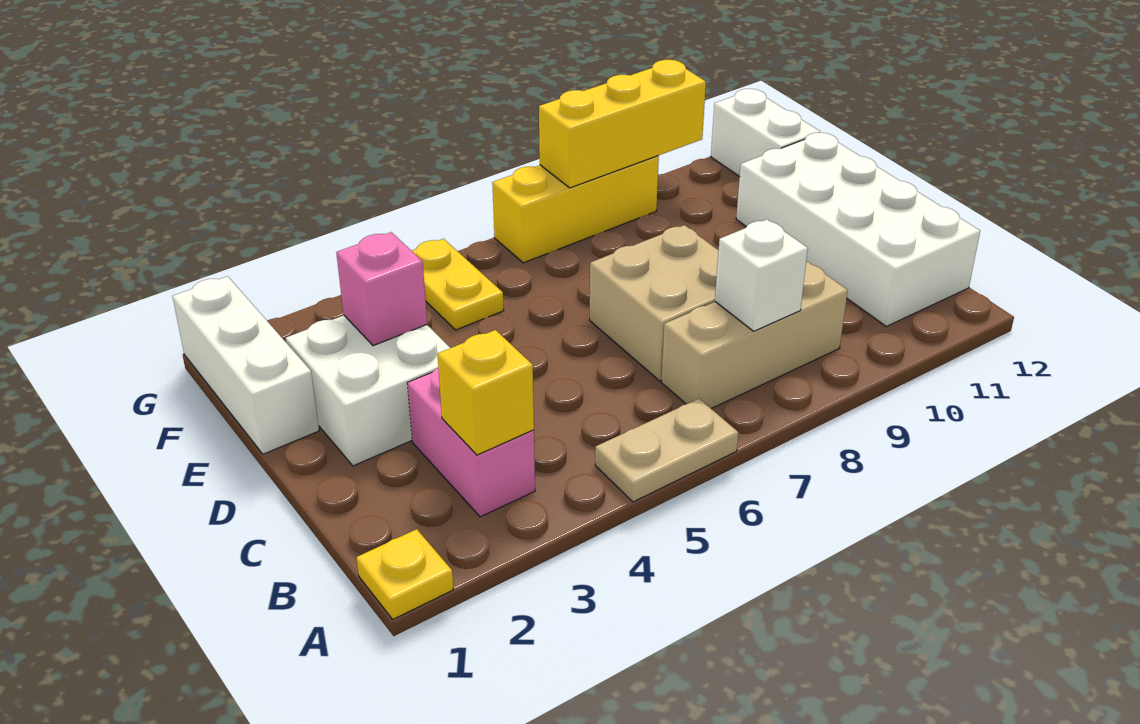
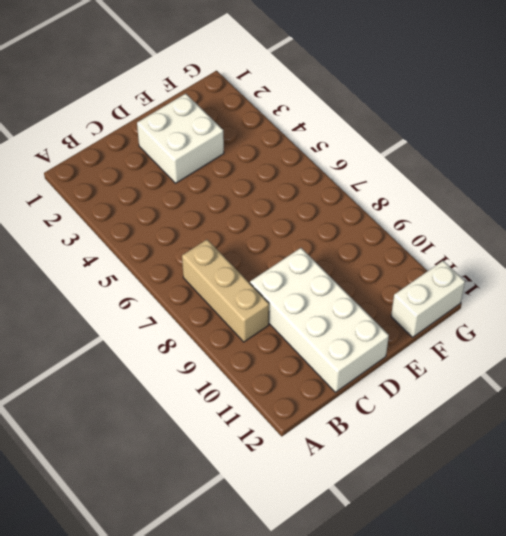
white brick C9:D12 level 1 -> white brick B11:E12 level 1
none -> yellow plate A1 level 1
none -> tan plate A5:A6 level 1
none -> pink brick B3:C3 level 1

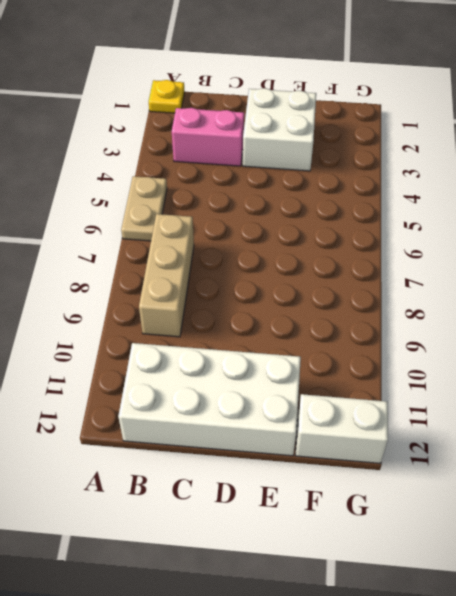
none -> tan brick C7:D8 level 1
none -> white brick E1:G1 level 1
none -> yellow plate F5:G5 level 1

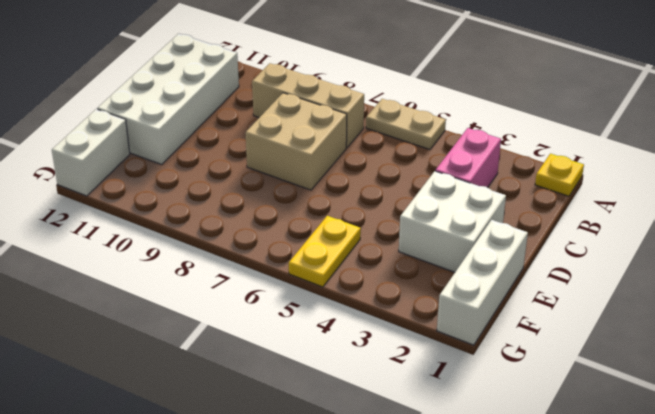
none -> yellow brick G7:G9 level 1
none -> yellow brick B3 level 2
none -> white brick B8 level 2

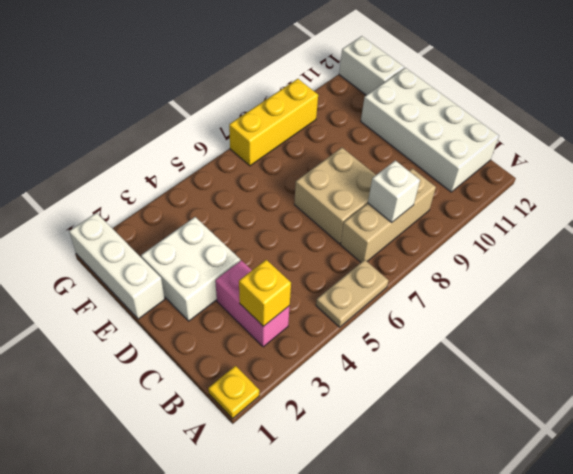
none -> yellow plate F5:G5 level 1
none -> pink brick E3 level 2
none -> yellow brick G8:G10 level 2

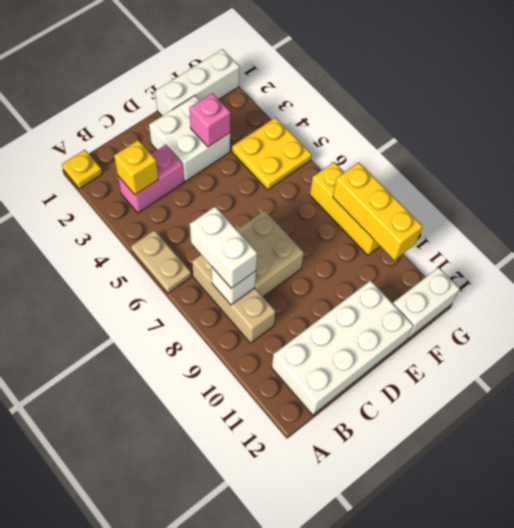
white brick B7:B8 level 3 -> none
yellow plate F4:G5 level 1 -> yellow plate F5:G5 level 1

